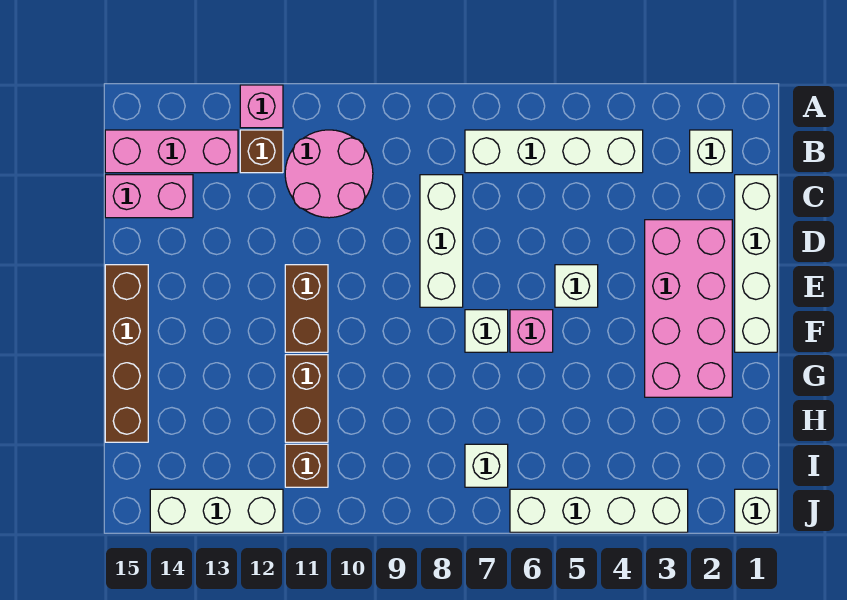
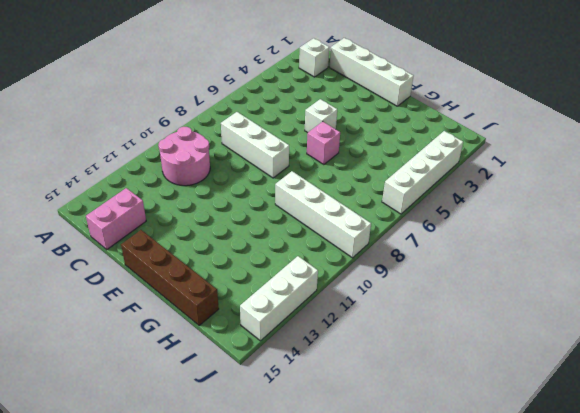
white brick G9:J9 level 1 -> white brick B4:B7 level 1
none -> pink brick A12 level 1
none -> brown brick B12 level 1
none -> pink brick B13:B15 level 1

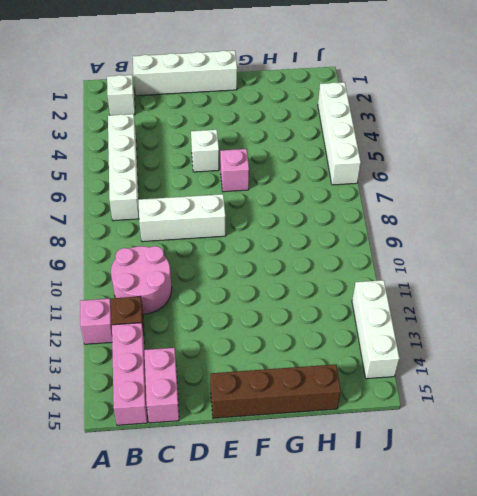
none -> pink brick D2:G3 level 1
none -> brown brick E11:F11 level 1
none -> white brick F7 level 1

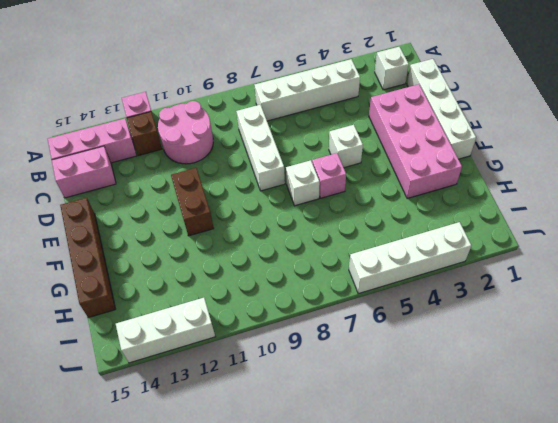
none -> brown brick G11:H11 level 1
none -> white brick I7 level 1
none -> brown brick I11 level 1

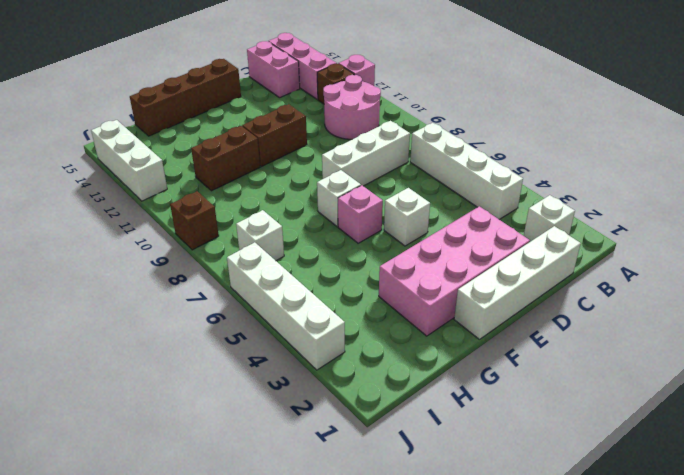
brown brick J9 level 1 -> brown brick I11 level 1
none -> white brick J1 level 1

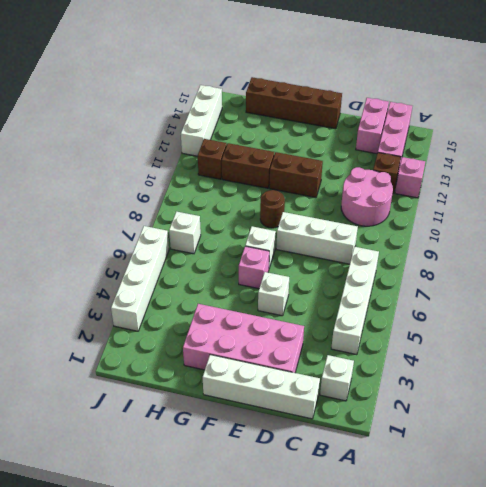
brown round brick F9 level 1 -> none
none -> white brick J1 level 1

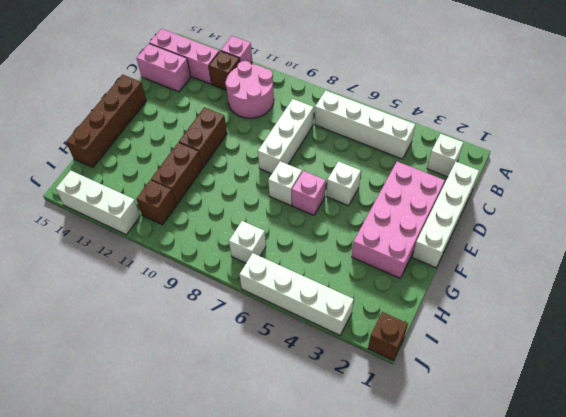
brown brick J1 level 1 -> white brick J1 level 1

